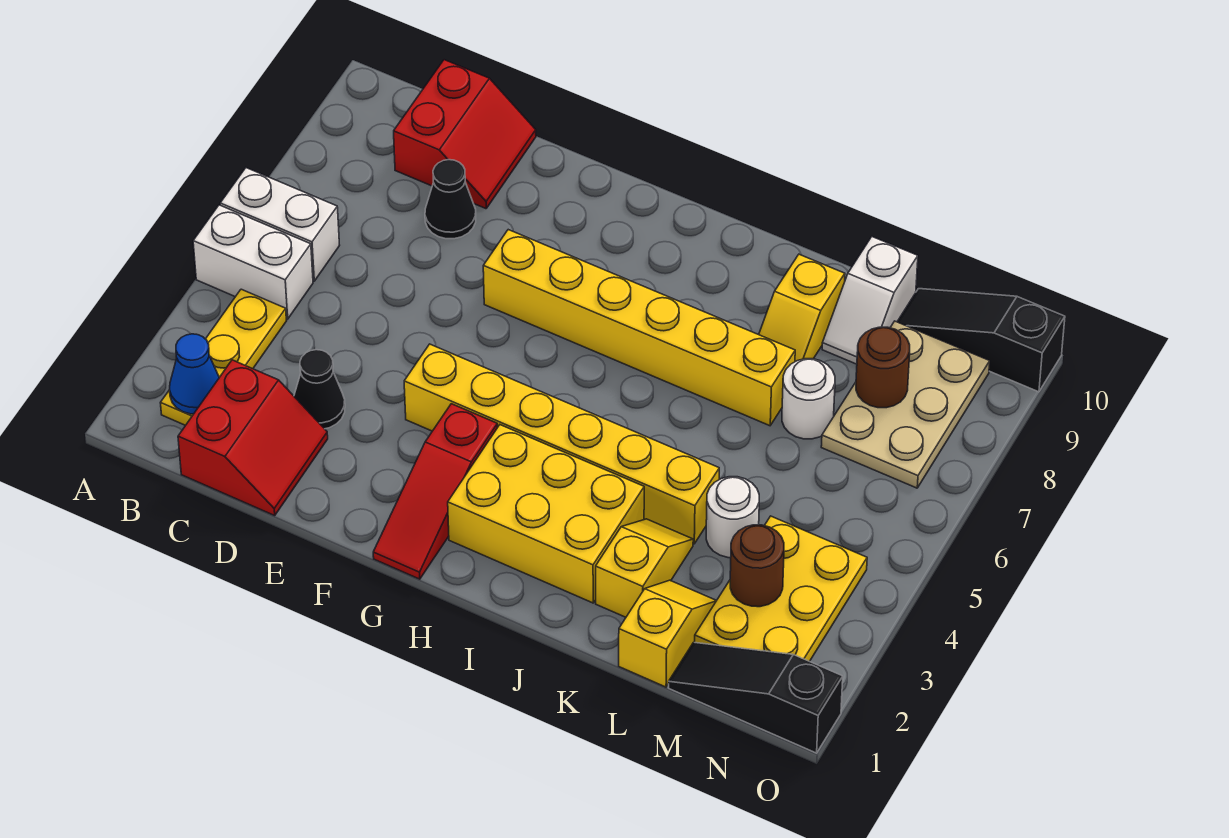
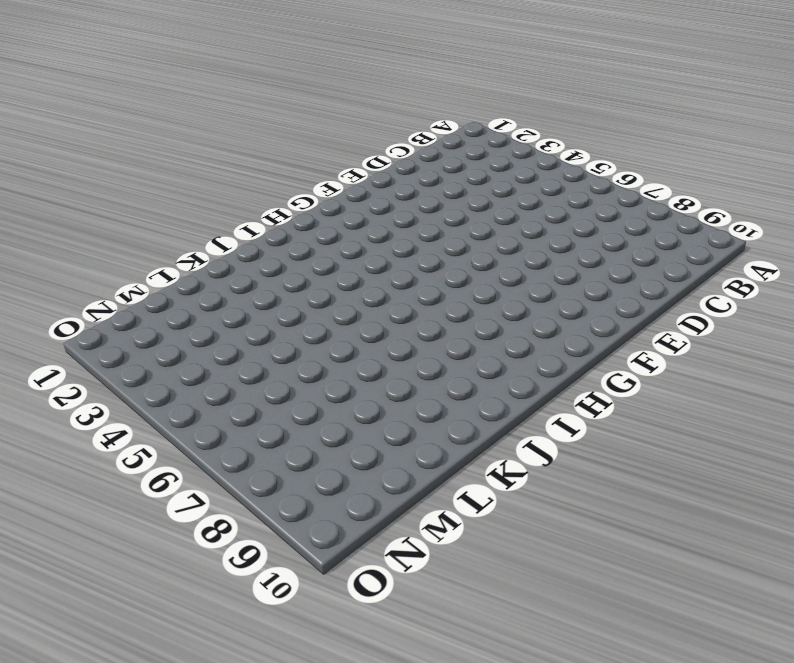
none -> white brick A5:B5 level 1
none -> white brick A6:B6 level 1
none -> yellow plate B2:B4 level 1

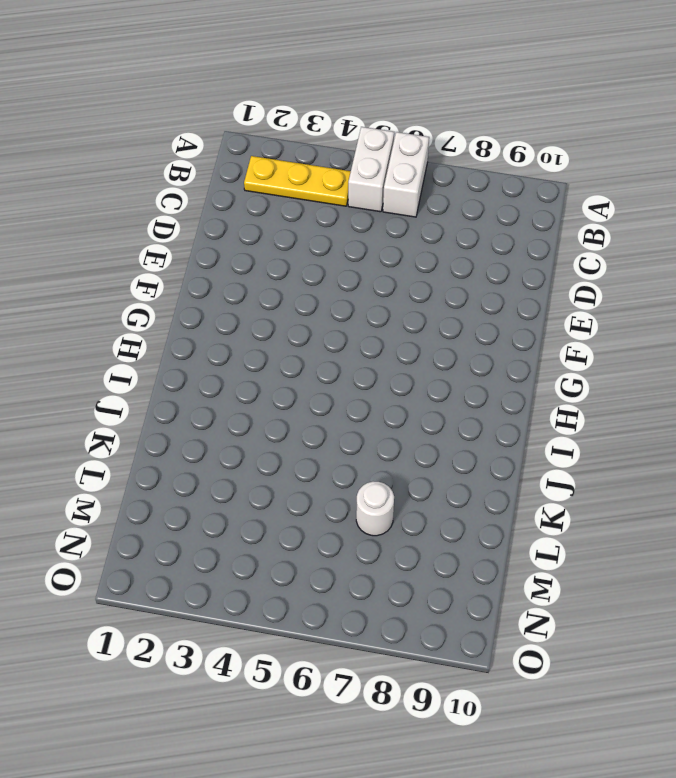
none -> red slope C1:D2 level 1 top C
none -> red slope C9:D10 level 1 top C
none -> black cone D3 level 1

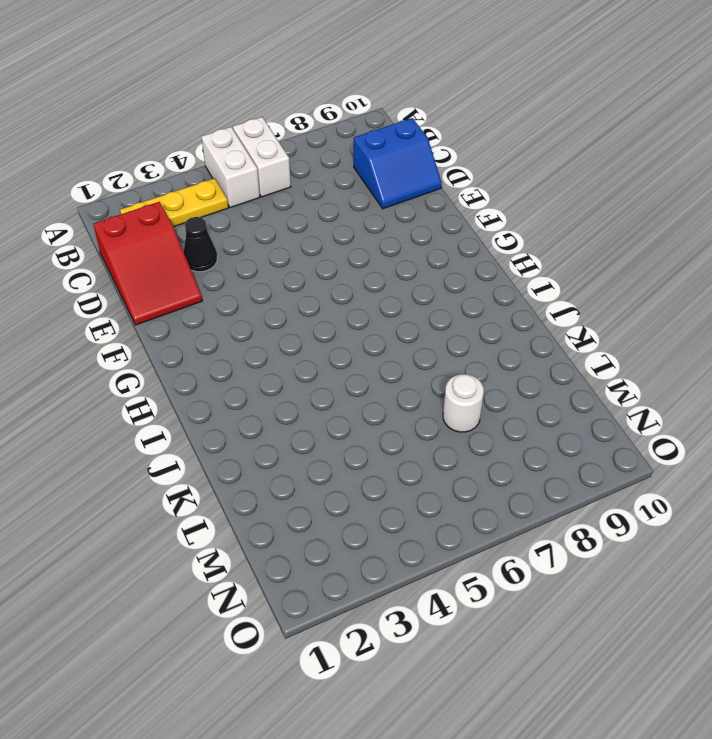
red slope C1:E2 level 1 top C -> red slope C1:D2 level 1 top C
blue slope C9:D10 level 1 top C -> red slope C9:D10 level 1 top C
none -> black cone D8 level 1
none -> yellow brick F4:K4 level 1
none -> yellow brick F7:K7 level 1

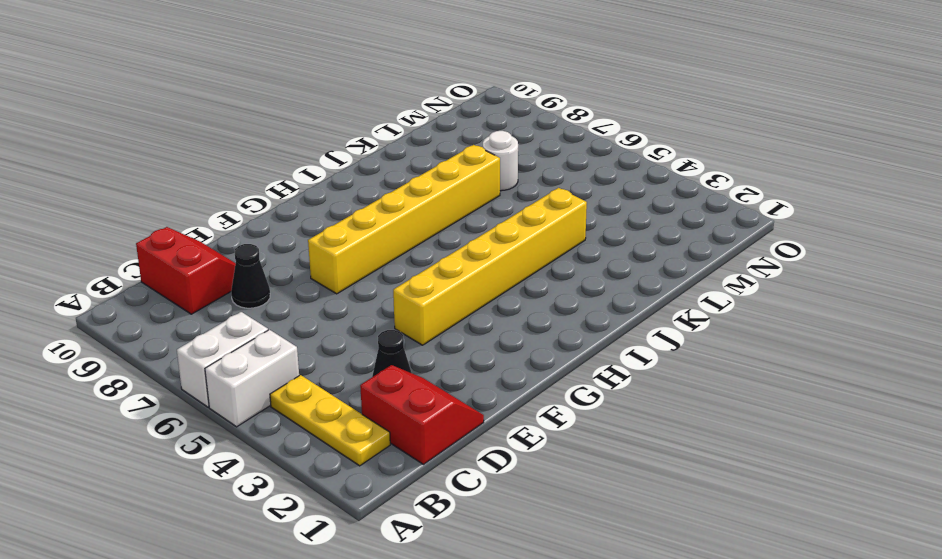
none -> red slope G1:G3 level 1 top 3
none -> yellow brick H2:J3 level 1
none -> yellow slope K2:K3 level 1 top 2

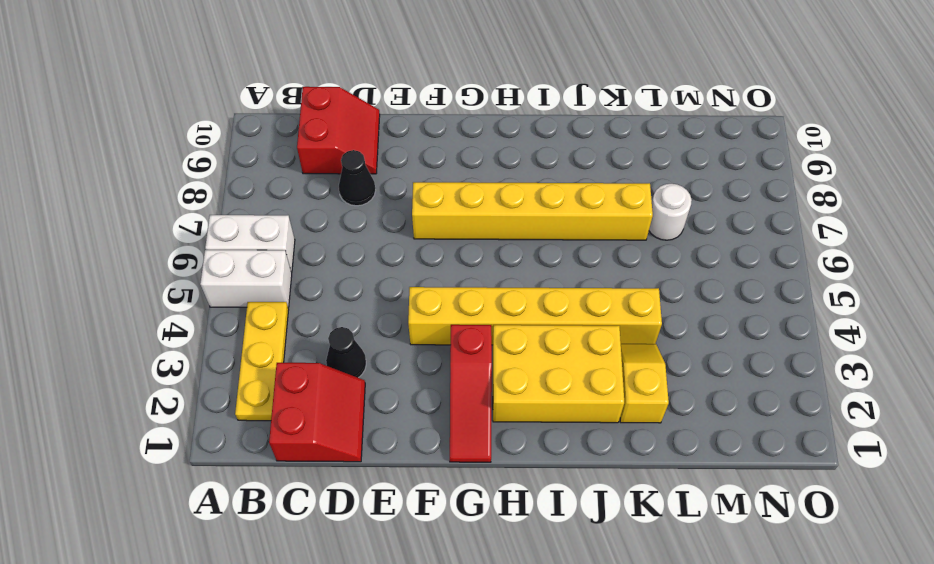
none -> yellow slope K8:K9 level 1 top 9
none -> yellow slope L1:L2 level 1 top 1
none -> white round brick L4 level 1

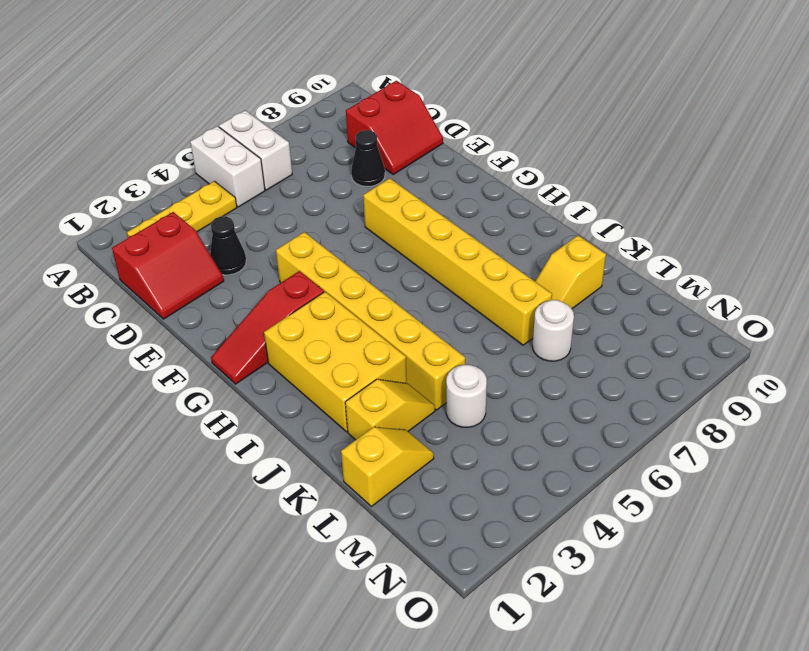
none -> white slope L9:L10 level 1 top 10
none -> black slope M1:O1 level 1 top O
none -> yellow plate M2:N4 level 1

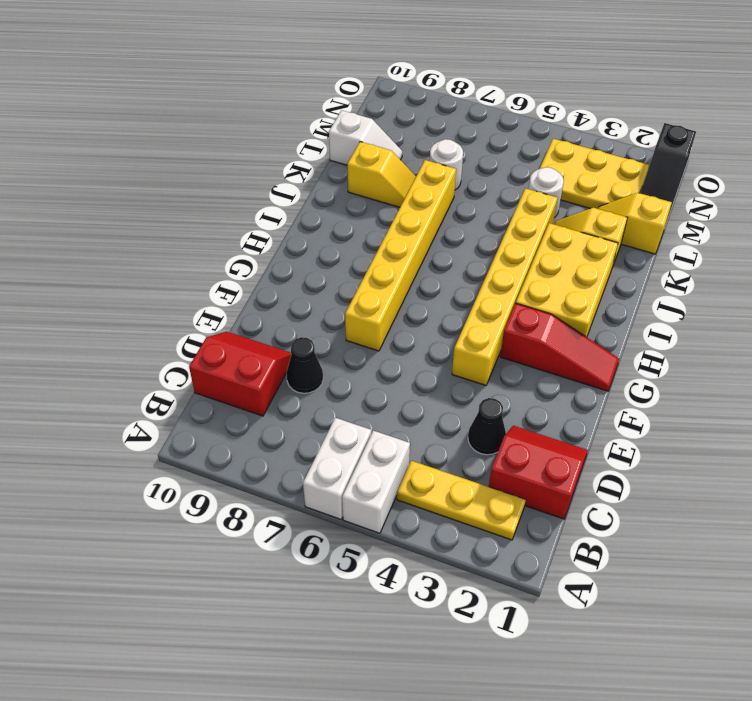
none -> tan plate M7:N9 level 1
none -> black slope M10:O10 level 1 top O
none -> blue cone B2 level 2

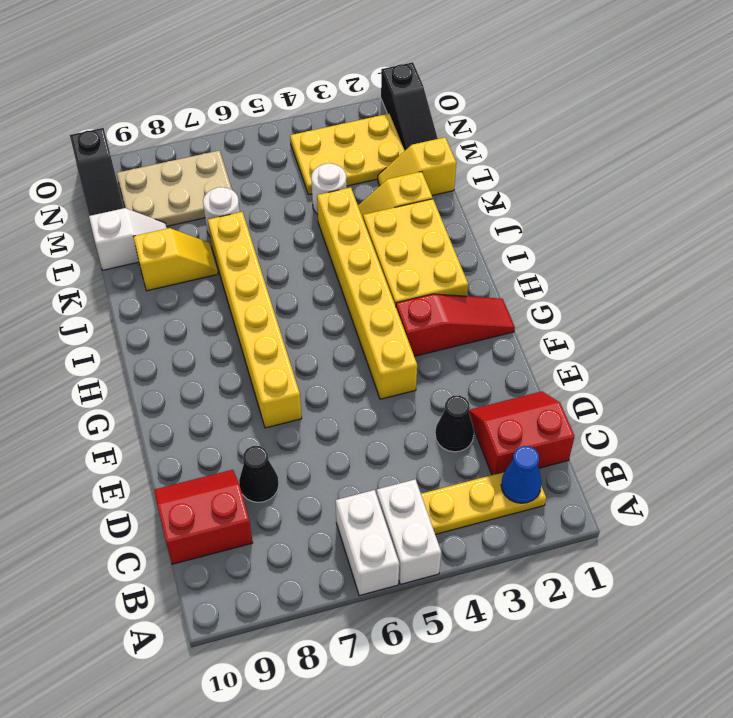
none -> brown round brick M3 level 2
none -> brown round brick M8 level 2

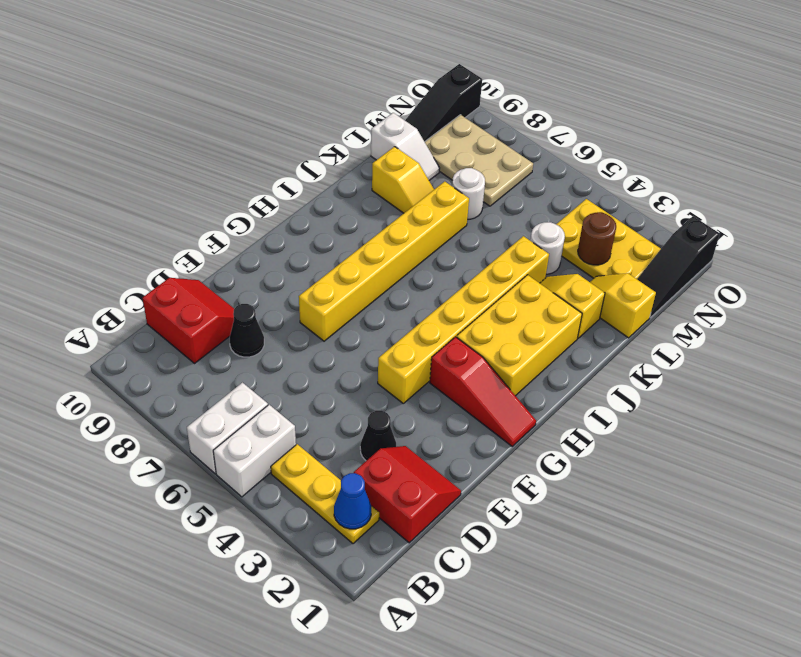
none -> brown round brick M8 level 2

